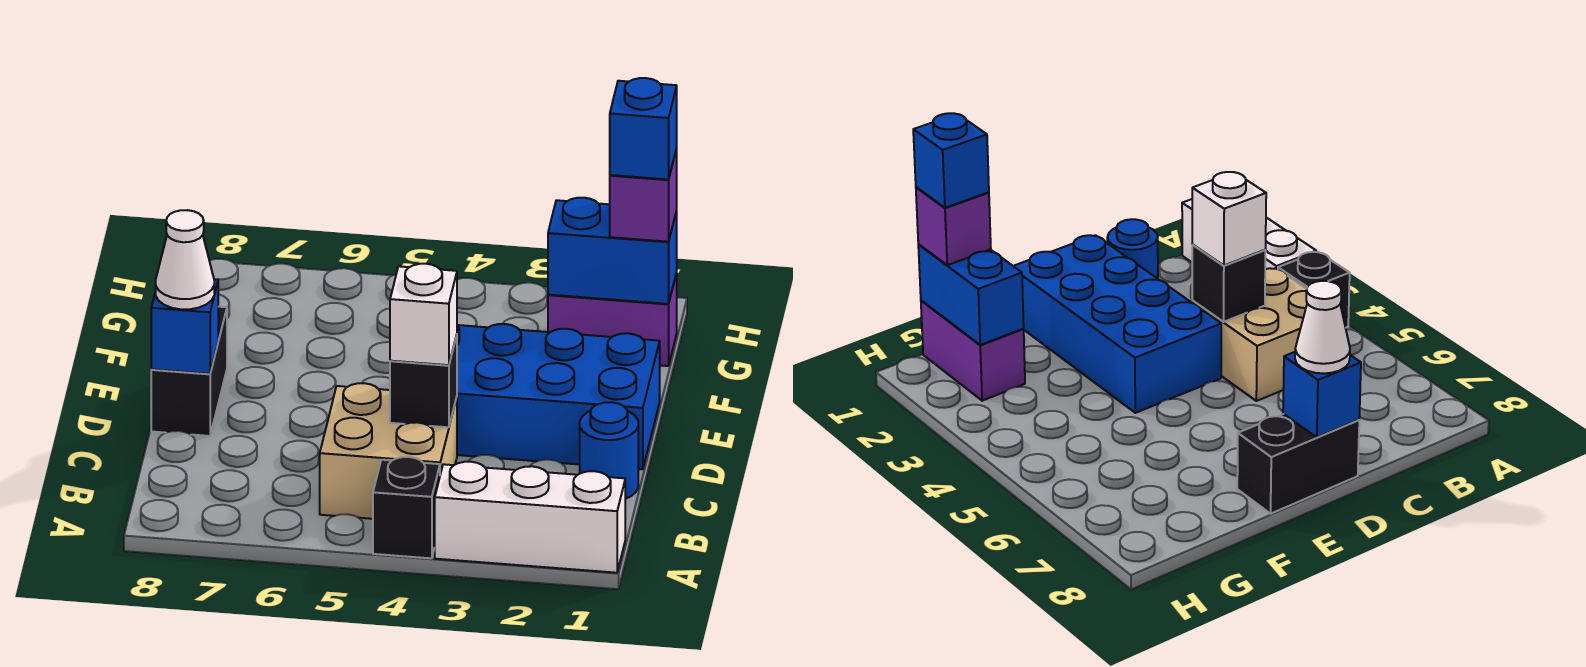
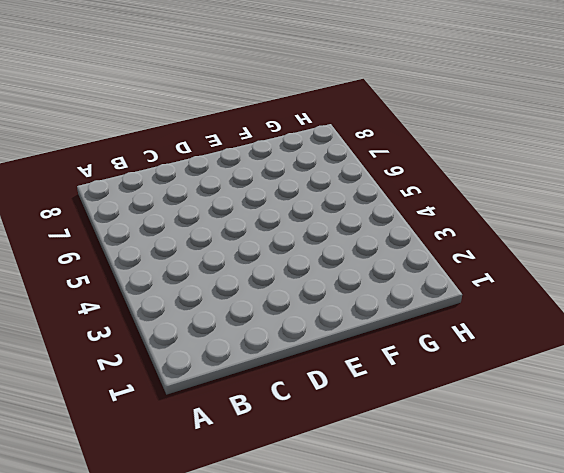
none -> white brick A1:A3 level 1
none -> black brick A4 level 1
none -> tan brick B4:C5 level 1

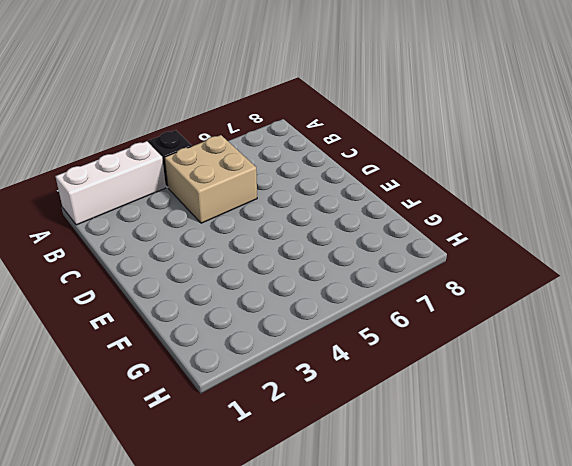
none -> blue round brick C1 level 1
none -> blue brick D1:E4 level 1
none -> black brick D8:E8 level 1

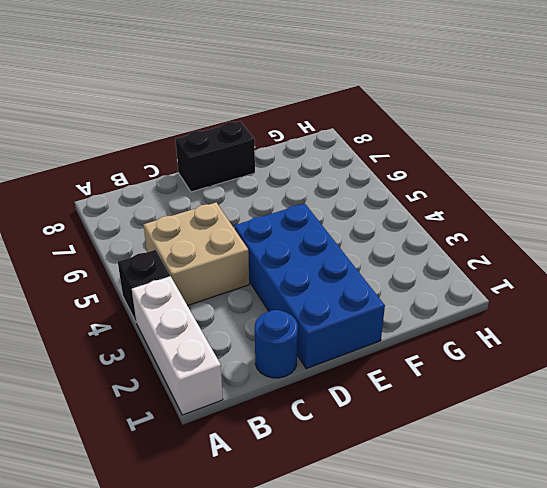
none -> purple brick G1:G2 level 1
none -> black brick C4 level 2
none -> blue brick D8 level 2

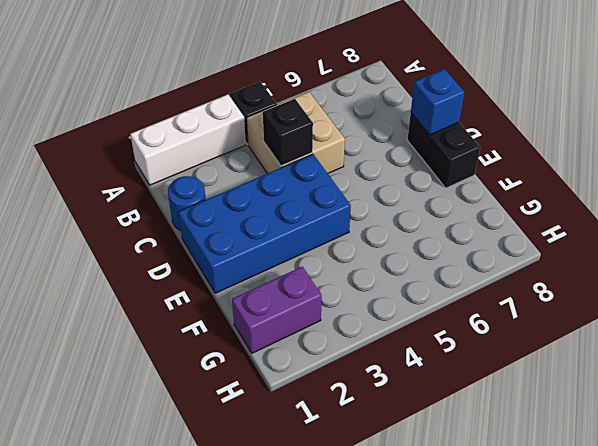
none -> blue brick G1:G2 level 2
none -> white brick C4 level 3
none -> white cone D8 level 3

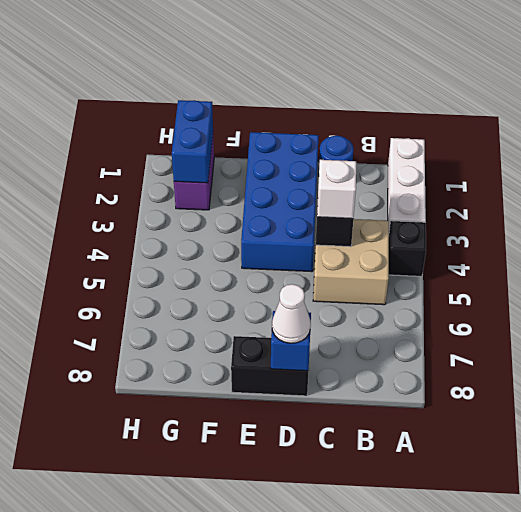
none -> purple brick G1 level 3
none -> blue brick G1 level 4

